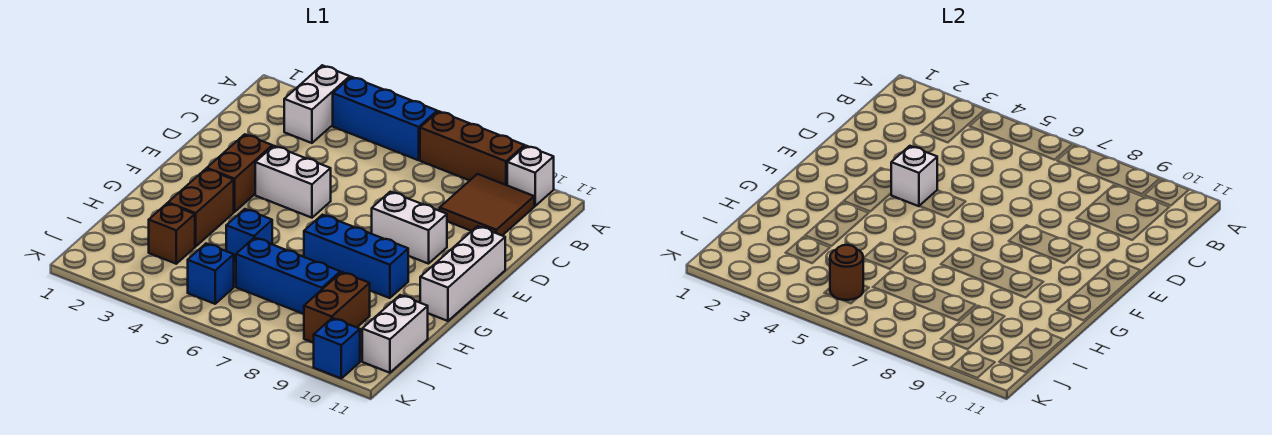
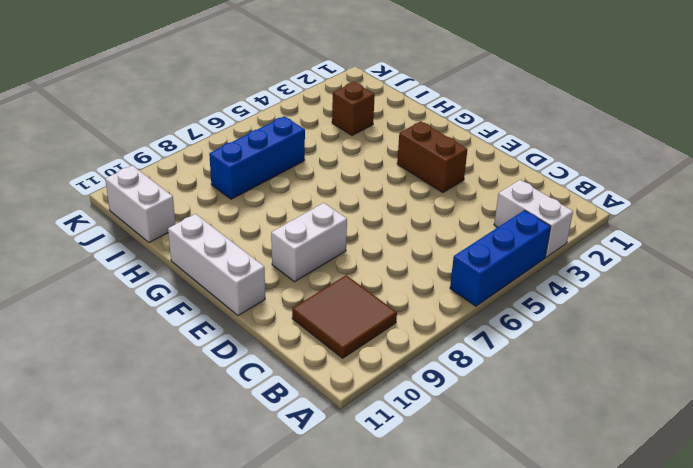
none -> brown brick A7:A9 level 1
none -> white brick A10 level 1
none -> white brick E4:E5 level 1

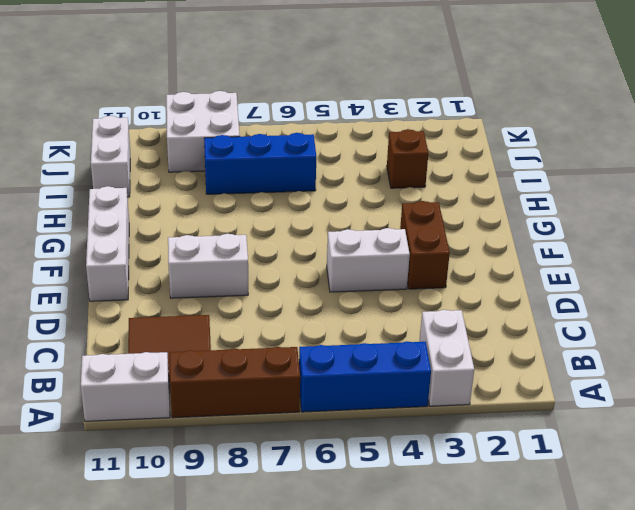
white brick A10:A11 level 1 -> white brick A10 level 1
white brick J8:K9 level 1 -> brown brick I9:J9 level 1
none -> brown brick G3:H3 level 1
none -> blue brick G7:G9 level 1
none -> blue brick H5 level 1

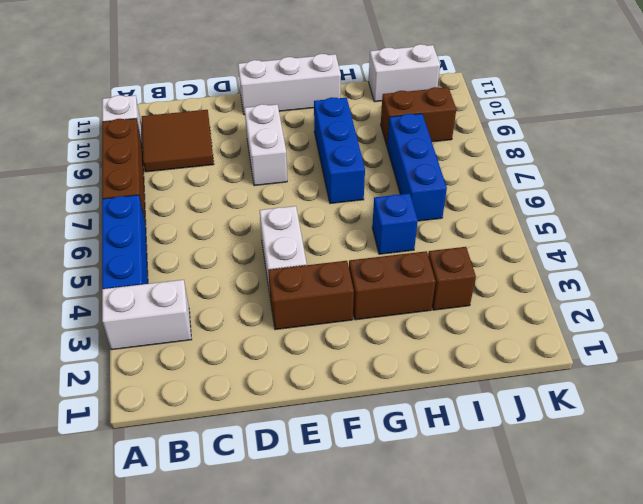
none -> blue brick J5 level 1
none -> blue brick K10 level 1
none -> white brick E4 level 2

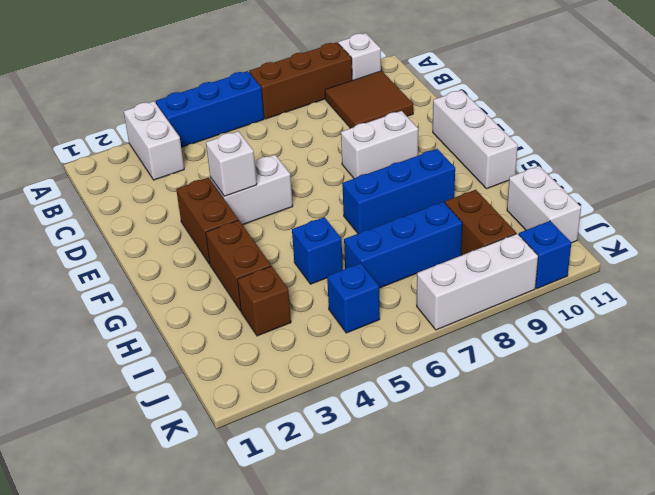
white brick K7:K9 level 1 -> none
none -> brown round brick J5 level 2

